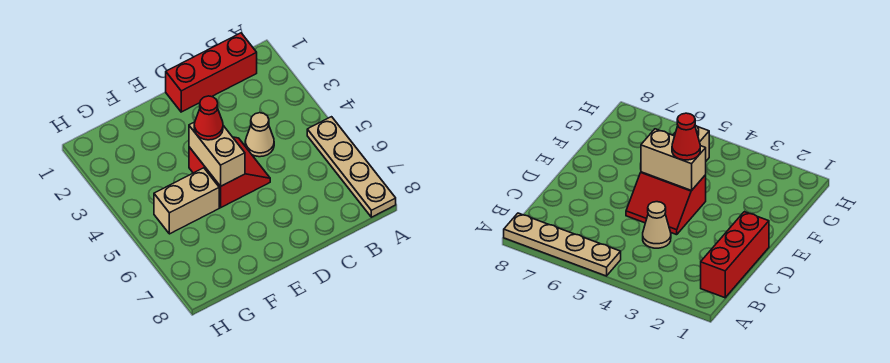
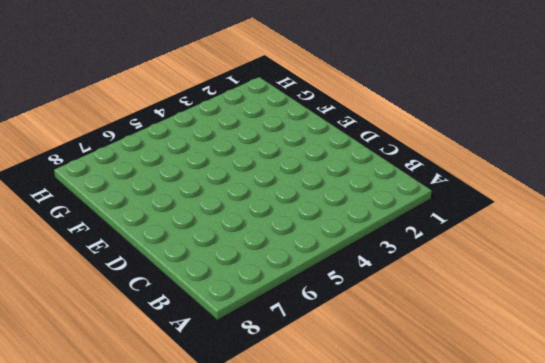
none -> tan plate A5:A8 level 1
none -> red brick B1:D1 level 1

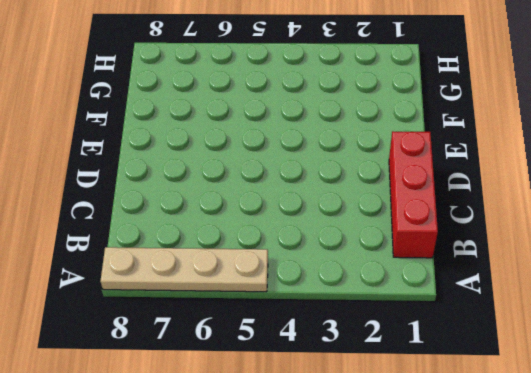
none -> tan cone C4 level 1
none -> red slope D4:E5 level 1 top E

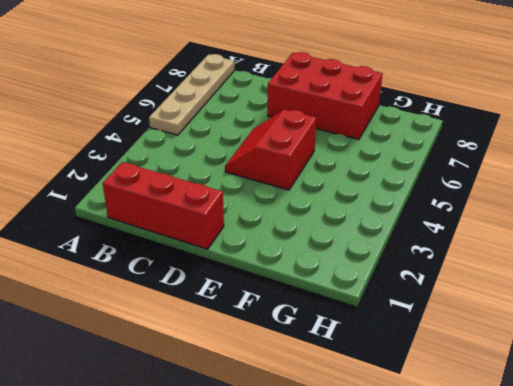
red brick D7:F8 level 1 -> none
none -> tan cone C4 level 1
none -> tan brick F5:G5 level 1

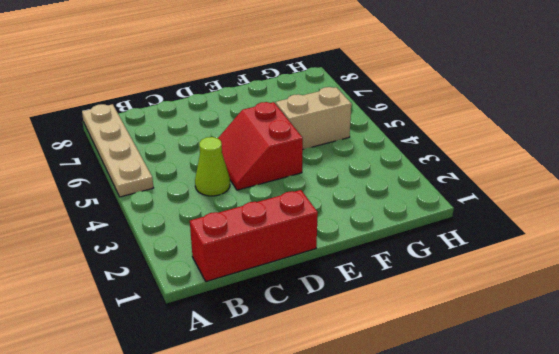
lime cone C4 level 1 -> tan cone C4 level 1
none -> tan brick E4:E5 level 2
none -> red cone E4 level 3

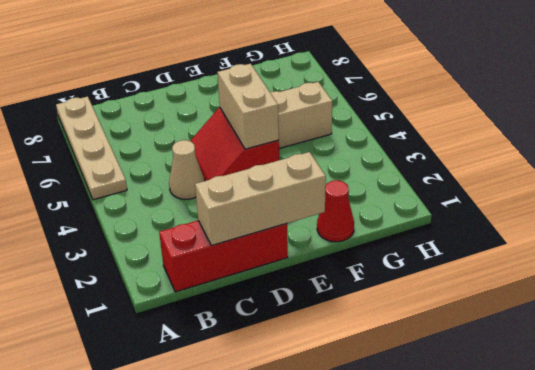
tan brick C1:E1 level 2 -> none
red cone F1 level 1 -> red cone E4 level 3

